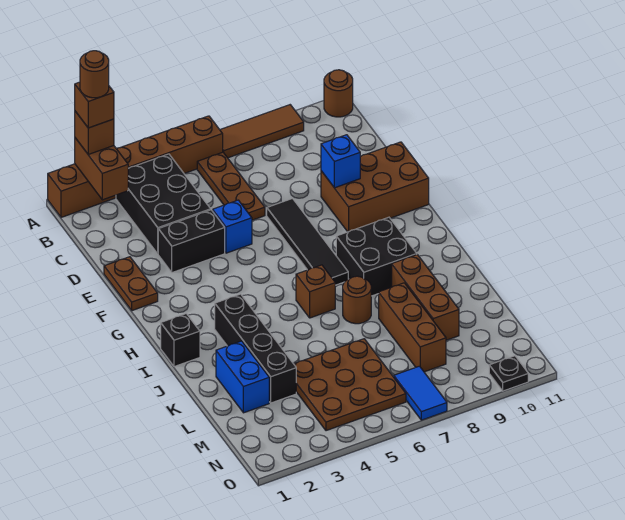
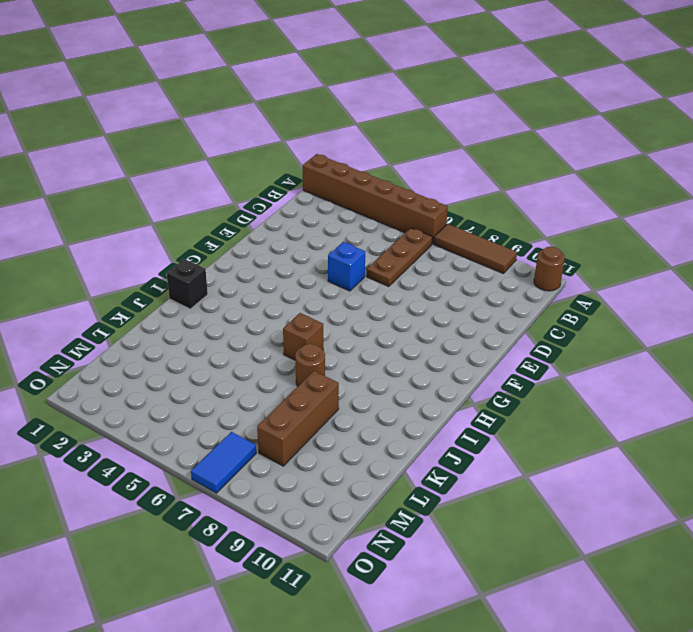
none -> black brick B3:D4 level 1
none -> brown plate E1:F1 level 1
none -> black brick E3:E4 level 1

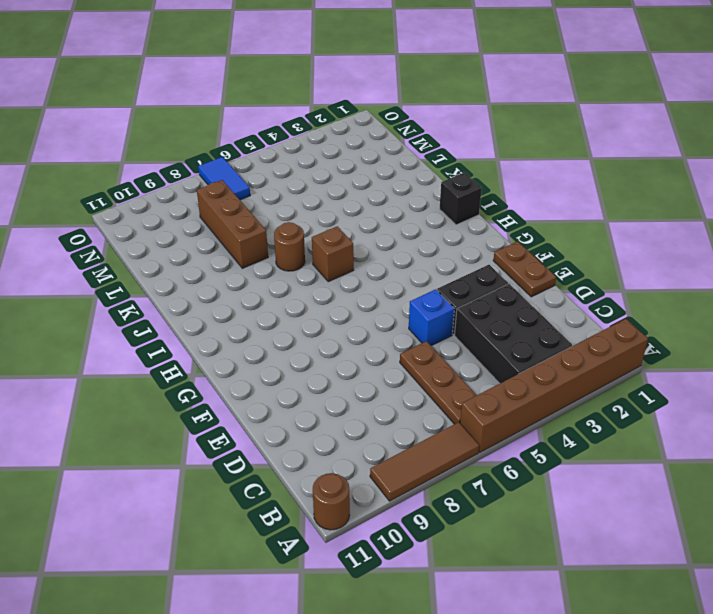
none -> black tile E7:H7 level 1
none -> brown brick E9:F11 level 1
none -> black brick H8:I9 level 1

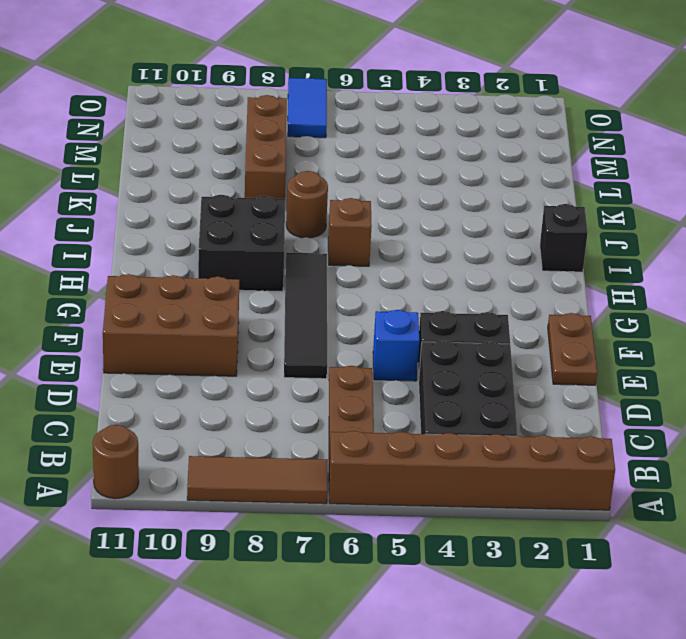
none -> black brick I3:L3 level 1
none -> brown brick J9:L9 level 1
none -> blue brick K2:L2 level 1

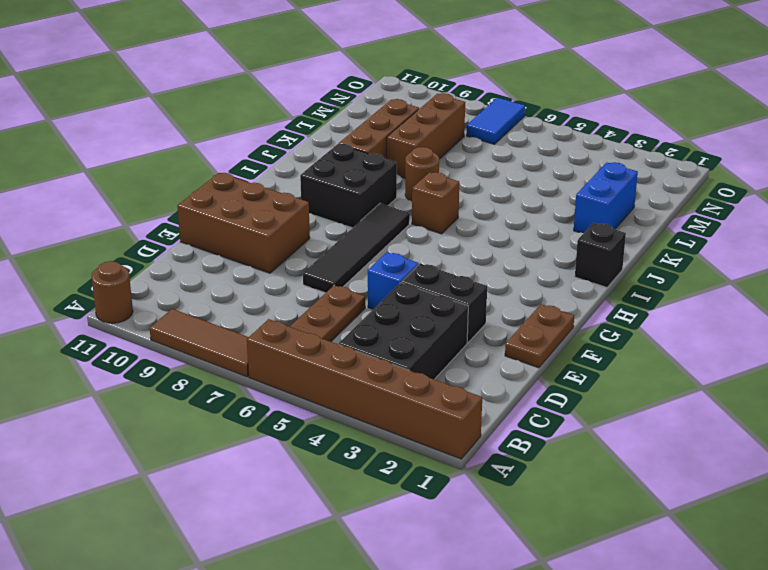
none -> black brick I3:L3 level 1
none -> brown plate L4:N6 level 1
none -> black plate O10 level 1

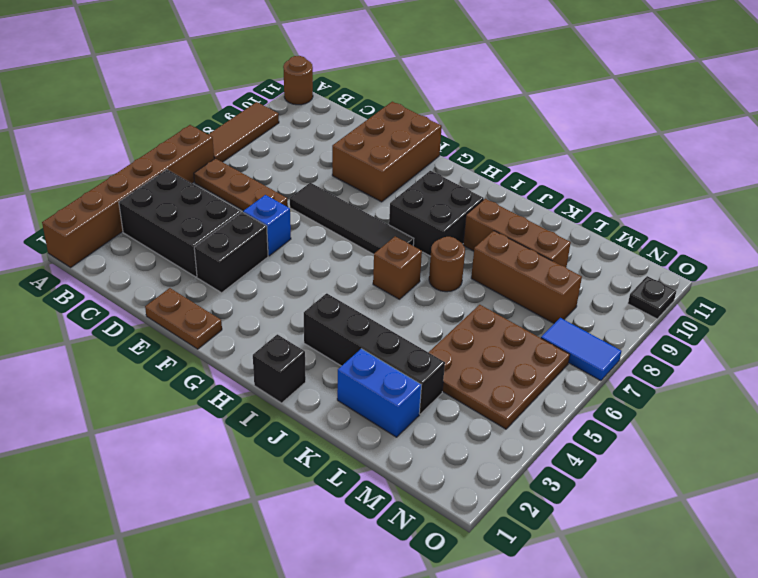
none -> brown brick A2:B2 level 2
none -> blue brick E9 level 2
none -> brown brick A2 level 3

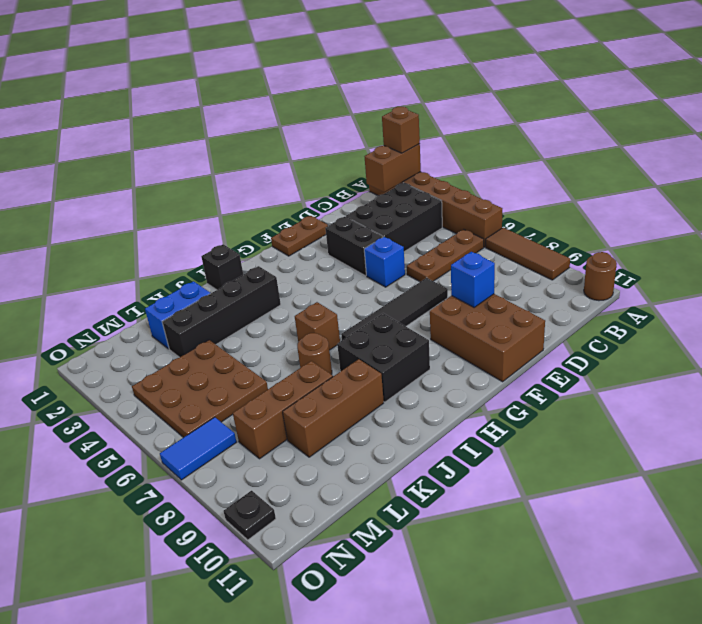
none -> brown brick A2 level 4
none -> brown round brick A2 level 5

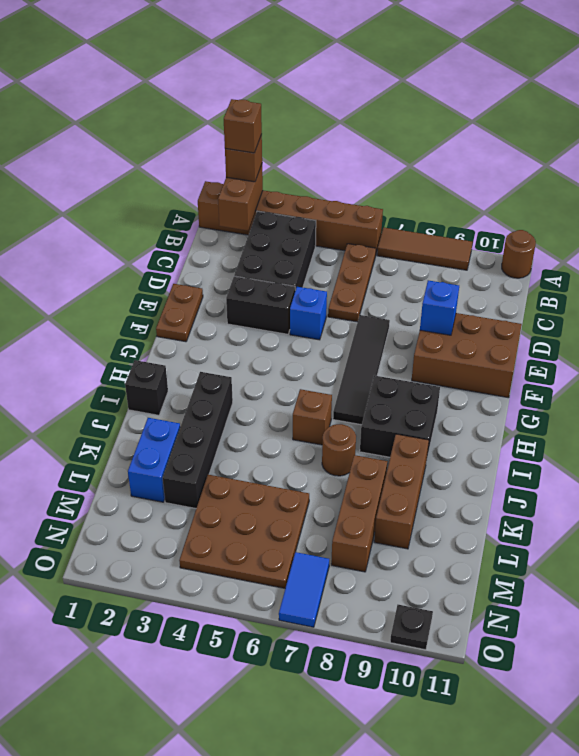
none -> brown round brick A2 level 5

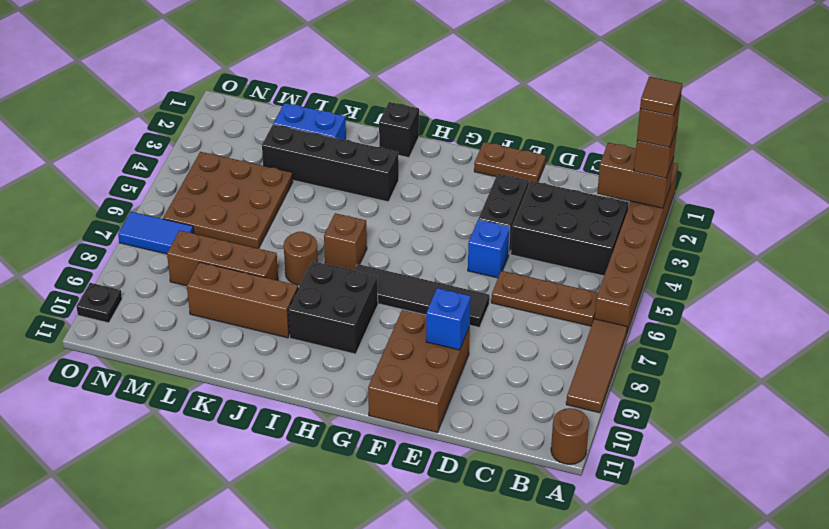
brown tile A2 level 5 -> brown round brick A2 level 5

